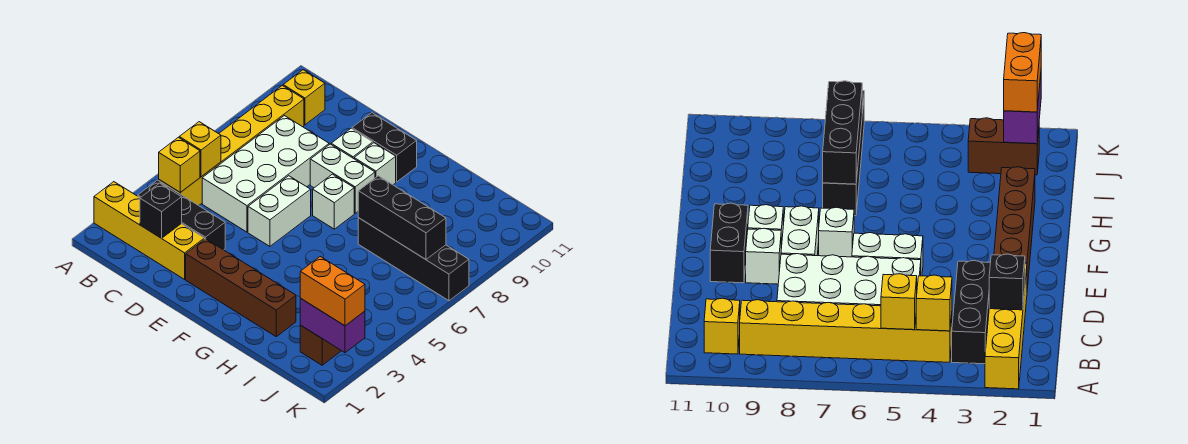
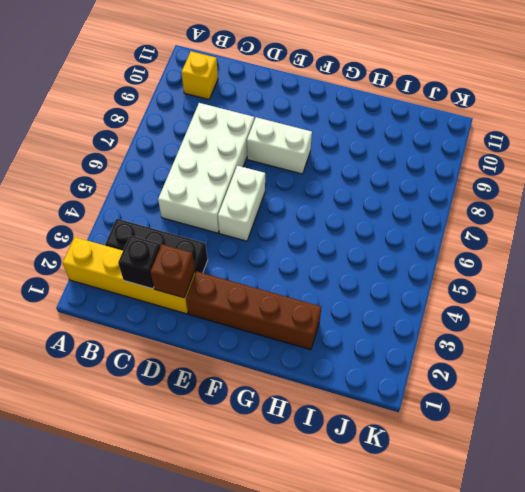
brown brick D2 level 2 -> none
none -> yellow brick B4:B9 level 1
none -> white brick E9 level 1
none -> black brick E10:F10 level 1

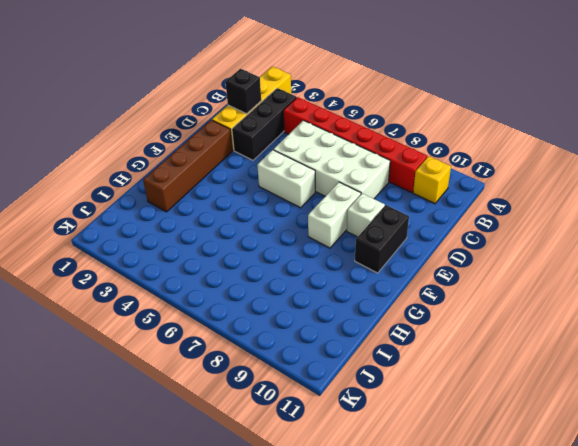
red brick B4:B9 level 1 -> yellow brick B4:B9 level 1
none -> white brick F7 level 1
none -> white brick F9 level 1
none -> black brick H7:K7 level 1

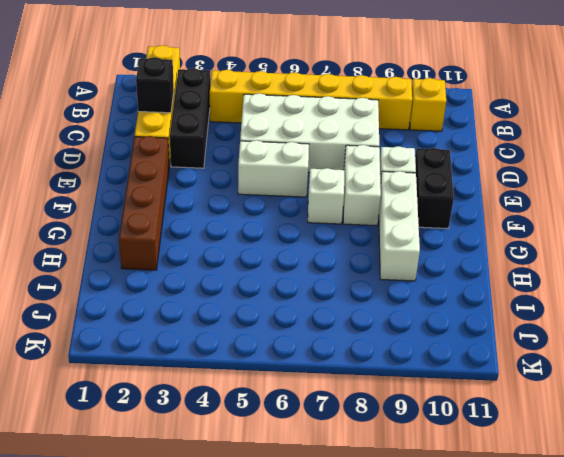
white brick F9:H9 level 1 -> white brick F9 level 1
none -> black brick H7:K7 level 1
none -> brown brick J2:J3 level 1
none -> yellow brick B4 level 2

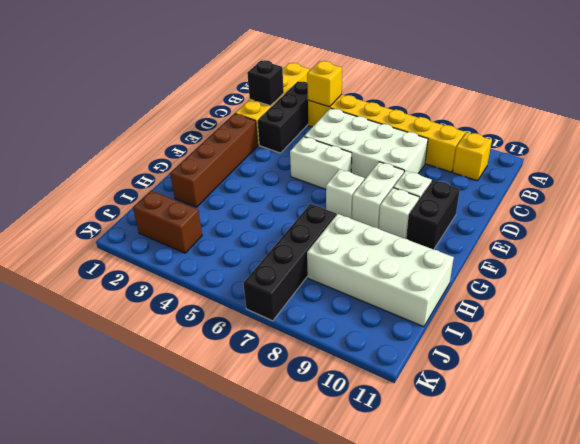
white brick H8:I11 level 1 -> none
none -> yellow brick B5 level 2
none -> black brick H7:J7 level 2
none -> purple brick J2:K2 level 2

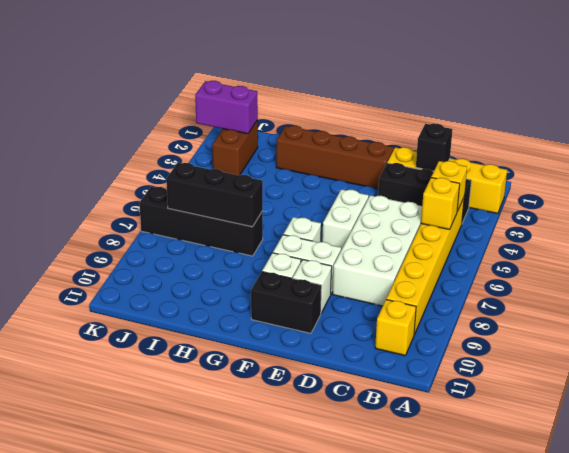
none -> orange brick J2:K2 level 3

